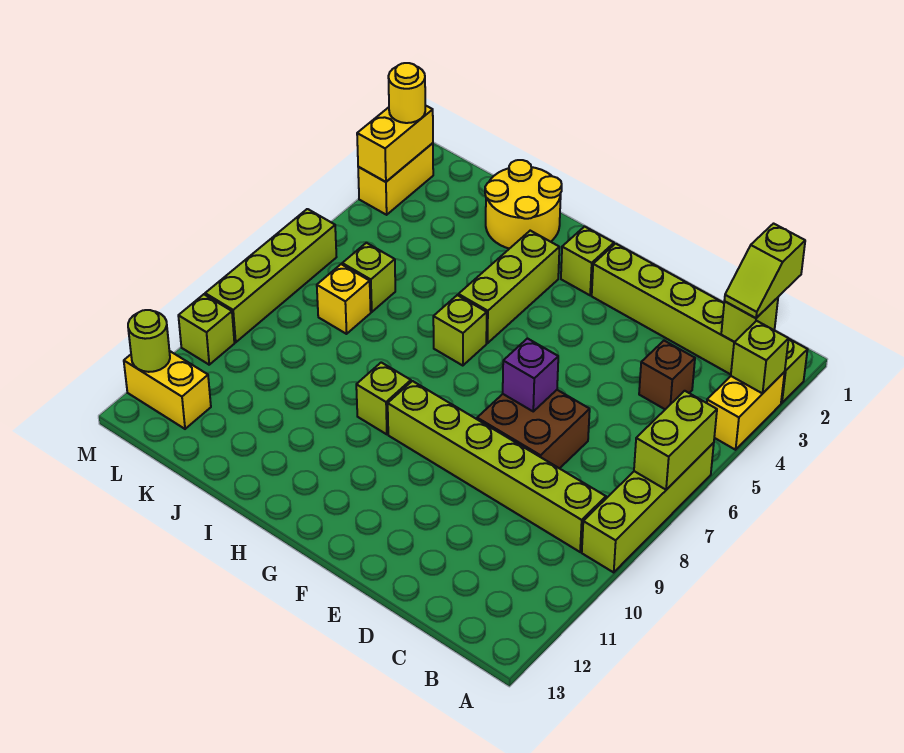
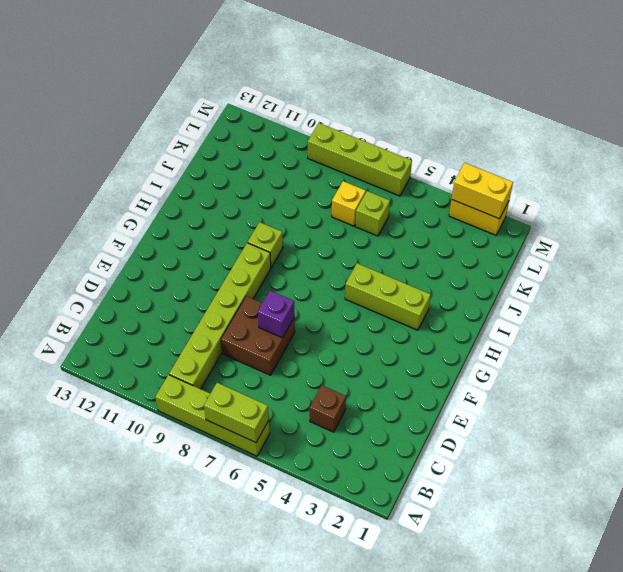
none -> lime brick A2:F2 level 1
none -> yellow brick A3:A4 level 1
none -> lime brick G2 level 1

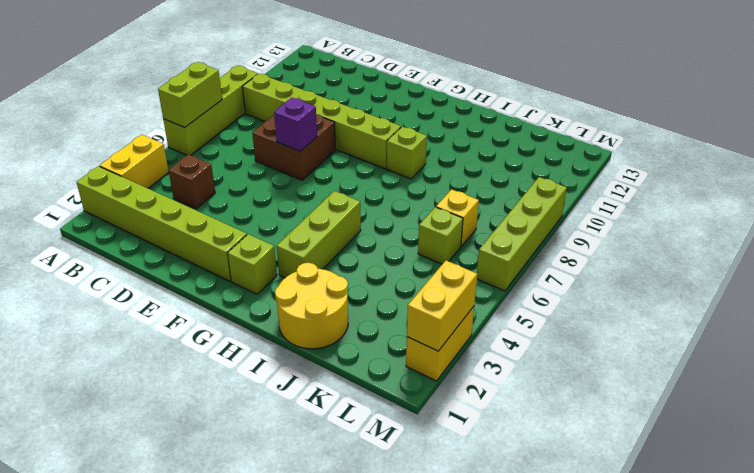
none -> lime brick H6 level 1
none -> yellow brick L12:M12 level 1
none -> lime brick M10 level 1

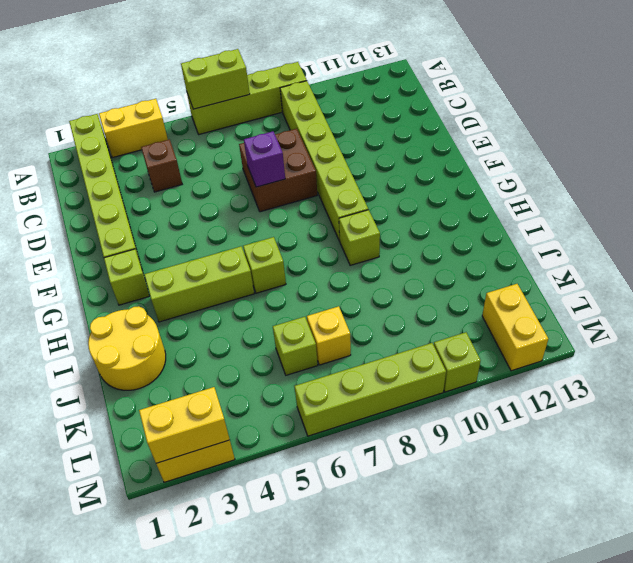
none -> lime brick A3 level 2
none -> lime brick B2 level 2
none -> lime round brick M12 level 2

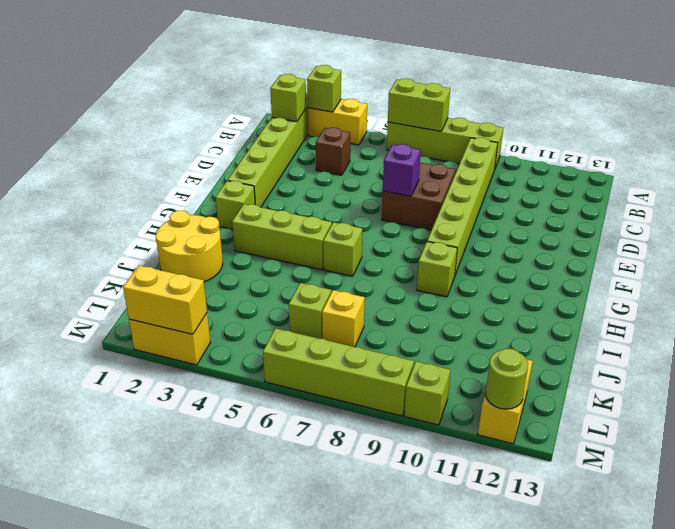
none -> lime slope B1:B2 level 3 top 1
none -> yellow round brick M2 level 3

